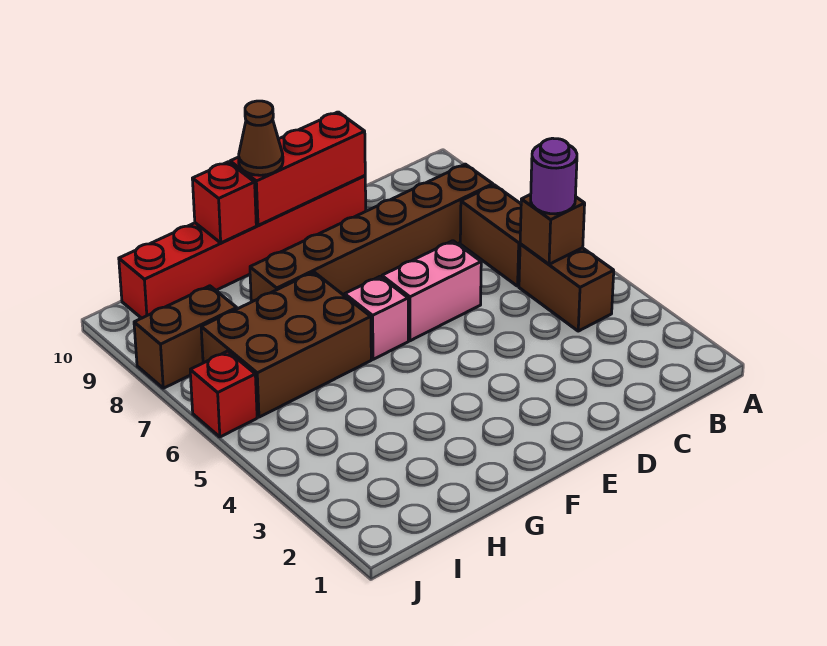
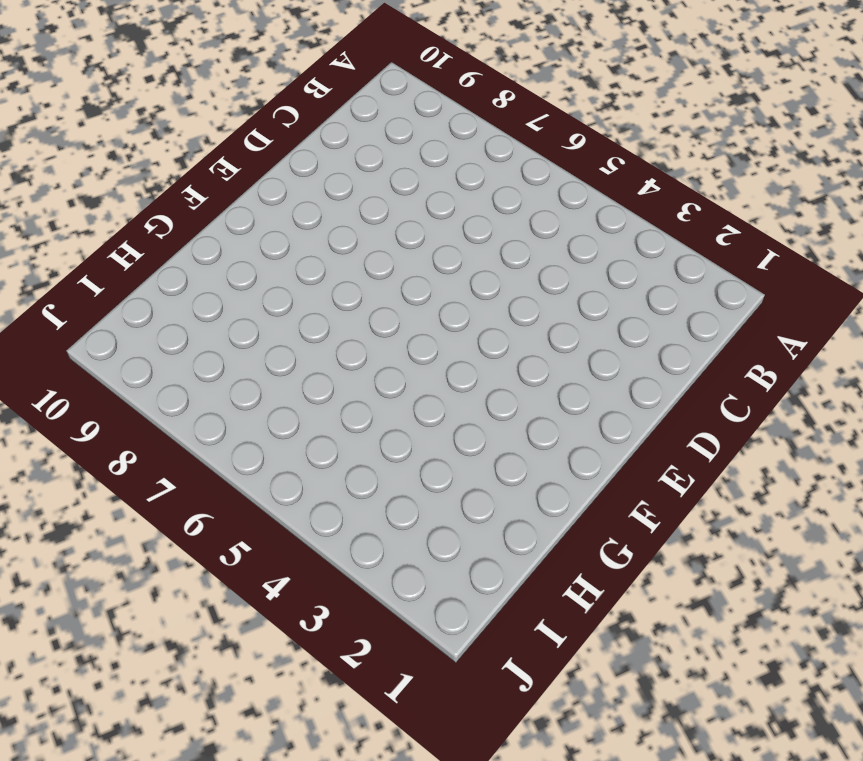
none -> brown brick B4:B5 level 1
none -> brown brick B6:B7 level 1
none -> brown brick B8:G8 level 1

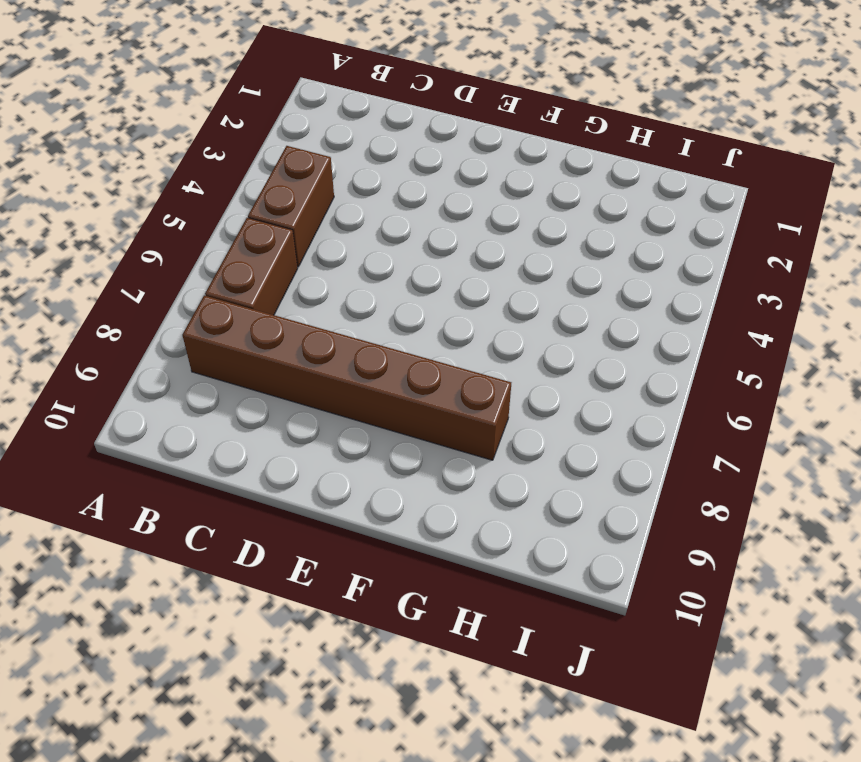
none -> pink brick D6:E6 level 1
none -> red brick D10:I10 level 1
none -> pink brick F6 level 1

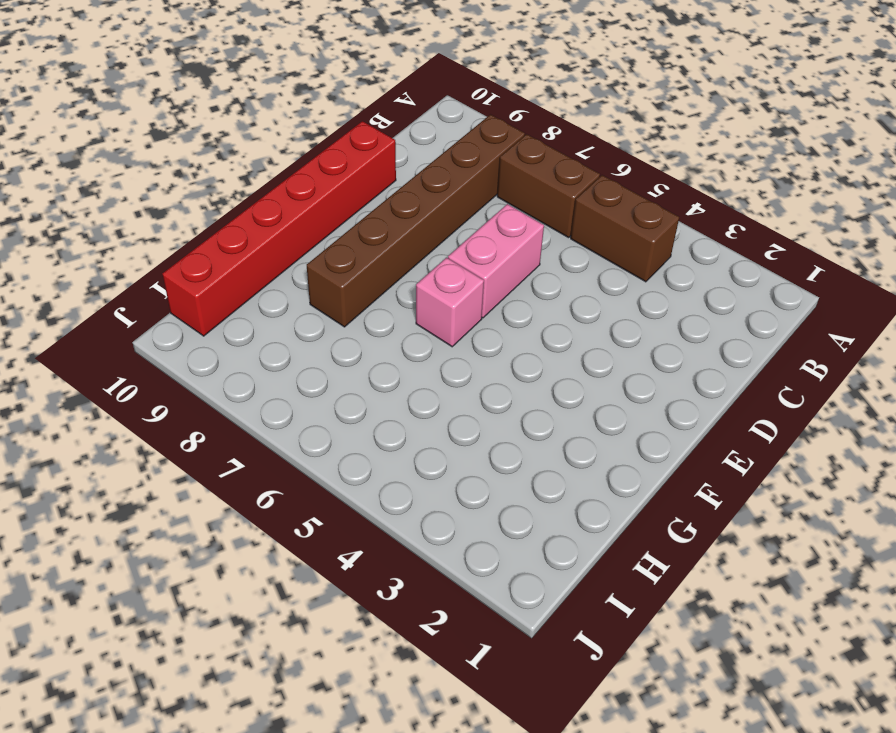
none -> brown brick G6:I7 level 1
none -> brown brick I8:J8 level 1
none -> red brick J6 level 1

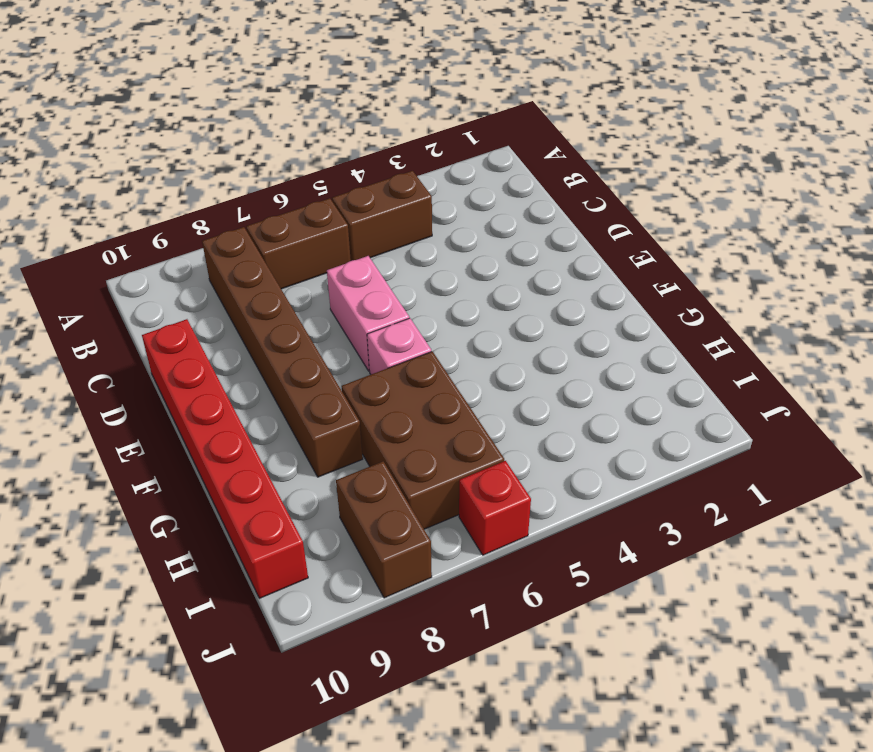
none -> brown brick B5 level 2
none -> red brick D10:F10 level 2
none -> red brick G10 level 2

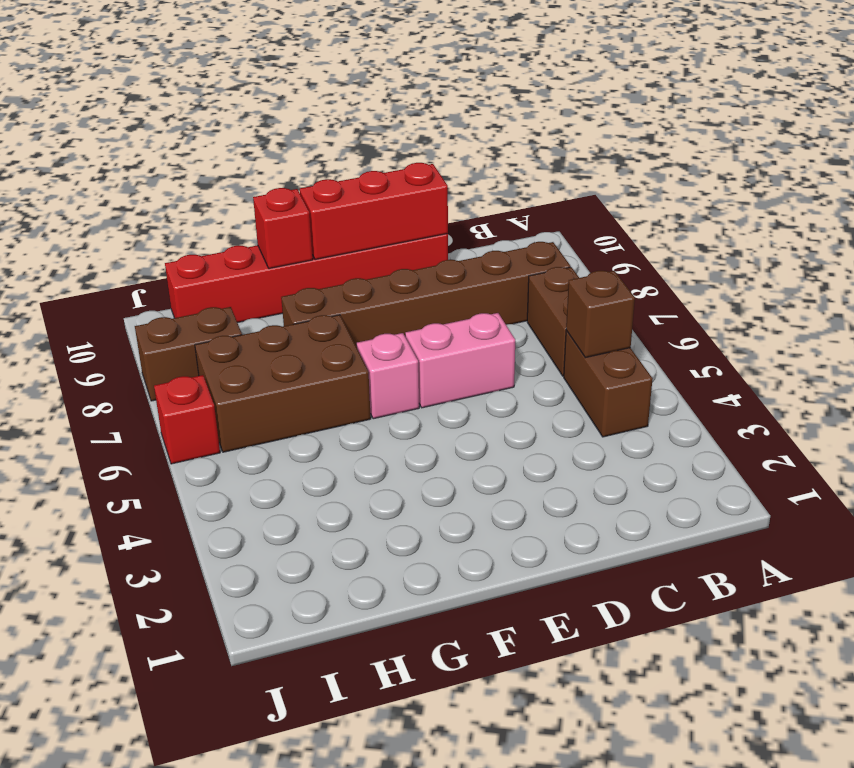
none -> purple round brick B5 level 3
none -> brown cone F10 level 3

